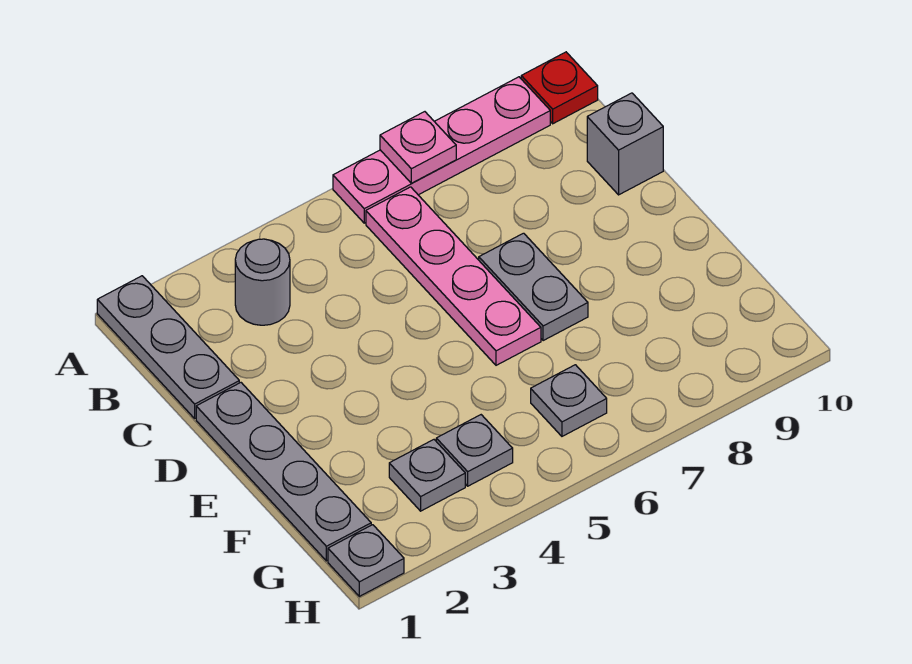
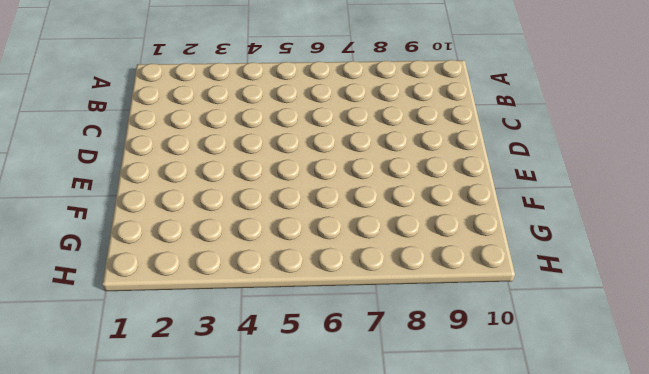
none -> grey plate A1:C1 level 1
none -> pink plate A6:A9 level 1
none -> red plate A10 level 1

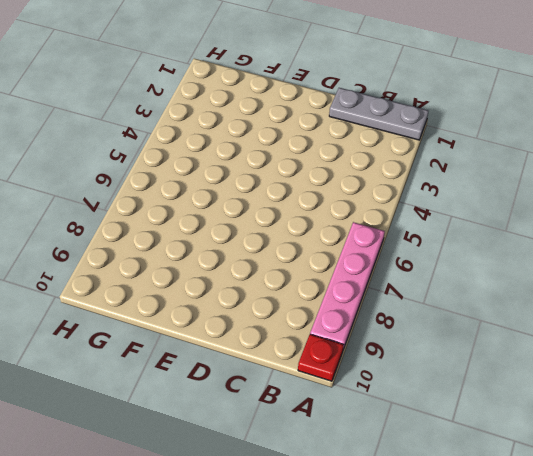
none -> grey round brick B3 level 1
none -> pink plate B6:E6 level 1
none -> grey brick C10 level 1

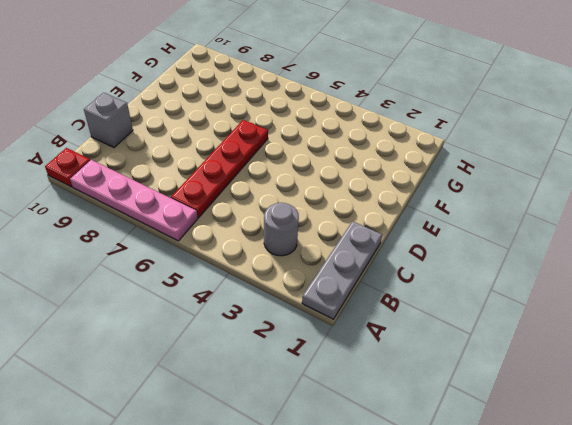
red plate B6:E6 level 1 -> pink plate B6:E6 level 1
none -> grey plate D1:G1 level 1
none -> grey plate D7:E7 level 1
none -> grey plate G3 level 1

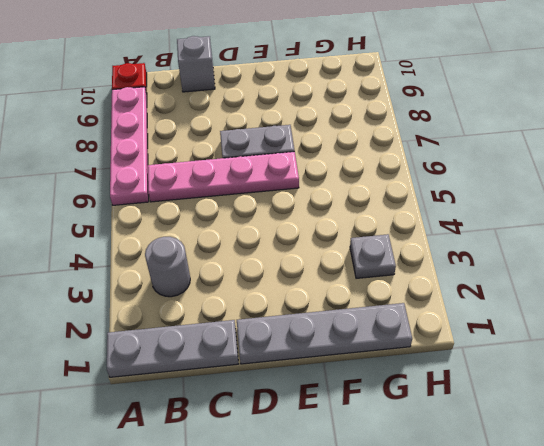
none -> grey plate G4 level 1
none -> grey plate G6 level 1
none -> grey plate H1 level 1

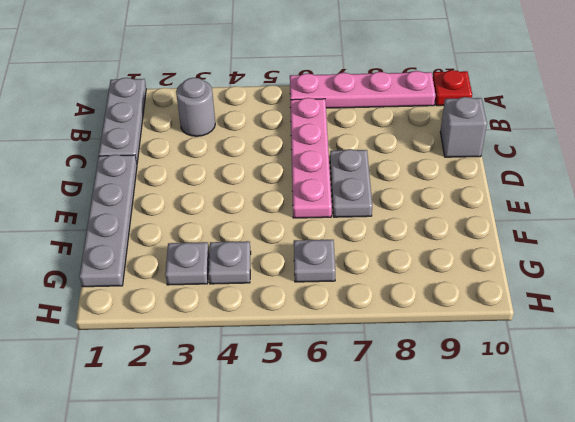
none -> grey plate H1 level 1
none -> pink plate A7 level 2

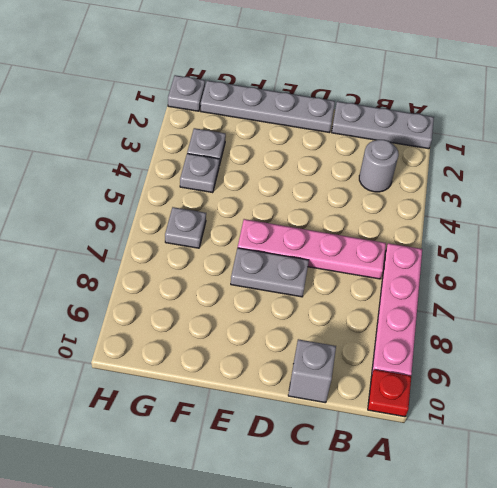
none -> pink plate A7 level 2

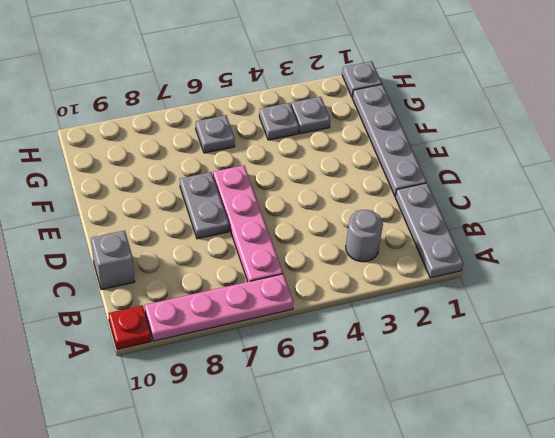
none -> pink plate A7 level 2

